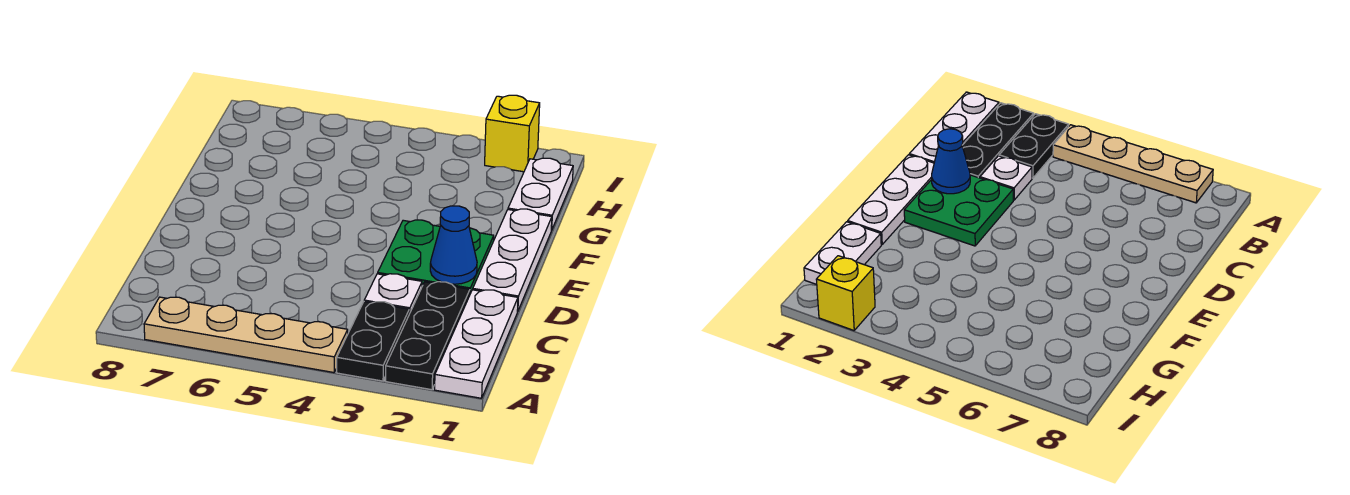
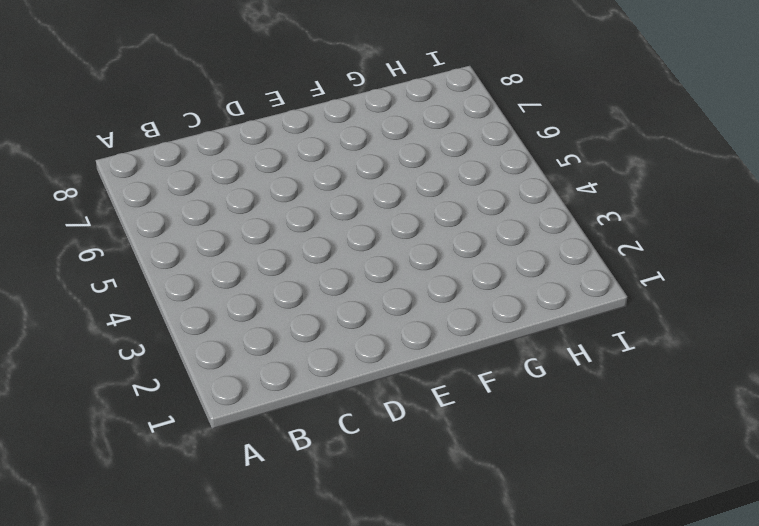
none -> white plate A1:C1 level 1
none -> black plate A2:C2 level 1

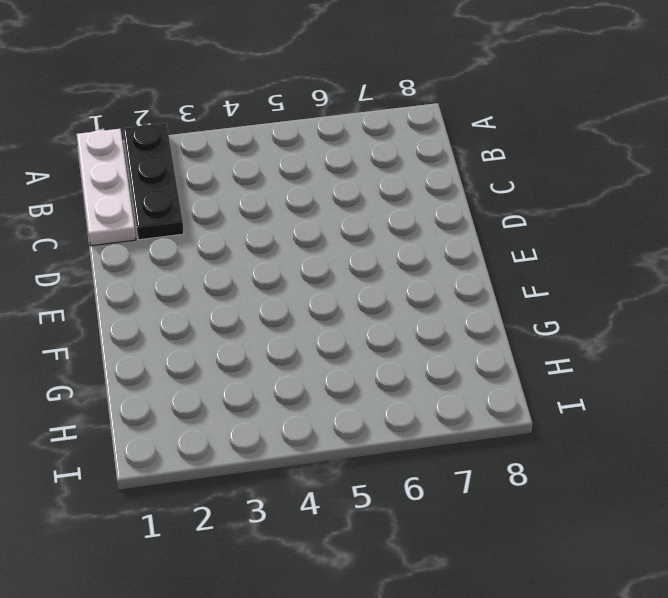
none -> black plate A3:B3 level 1
none -> tan plate A4:A7 level 1

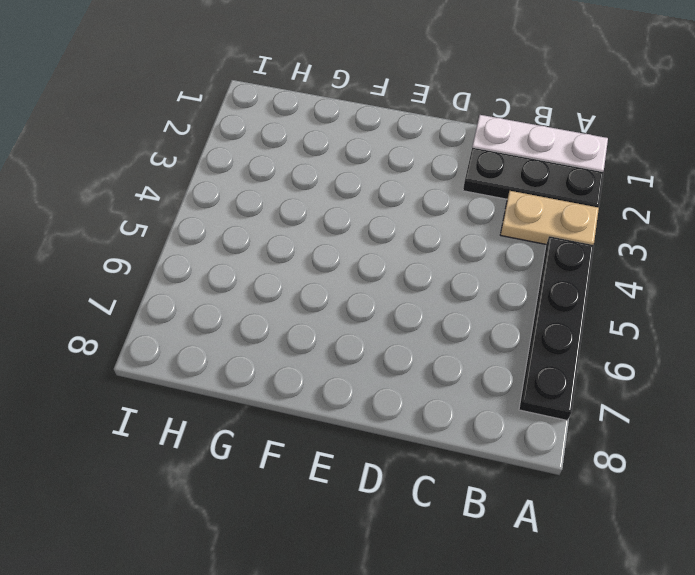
tan plate A3:B3 level 1 -> black plate A3:B3 level 1
black plate A4:A7 level 1 -> tan plate A4:A7 level 1
none -> white plate C3 level 1
none -> white plate D1:F1 level 1

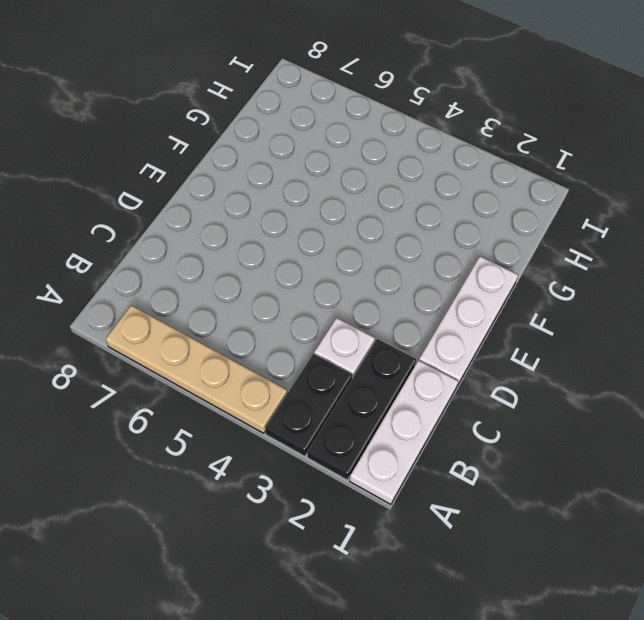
none -> green plate D2:E3 level 1
none -> white plate G1:H1 level 1

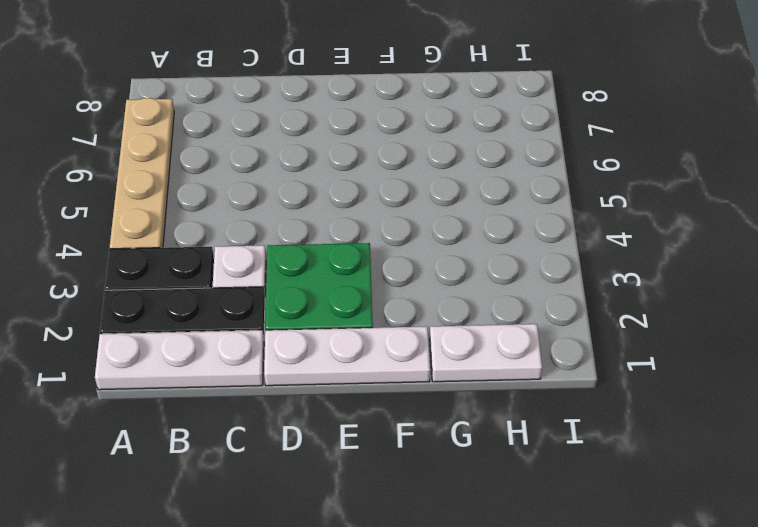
none -> yellow brick I2 level 1
none -> blue cone D2 level 2

